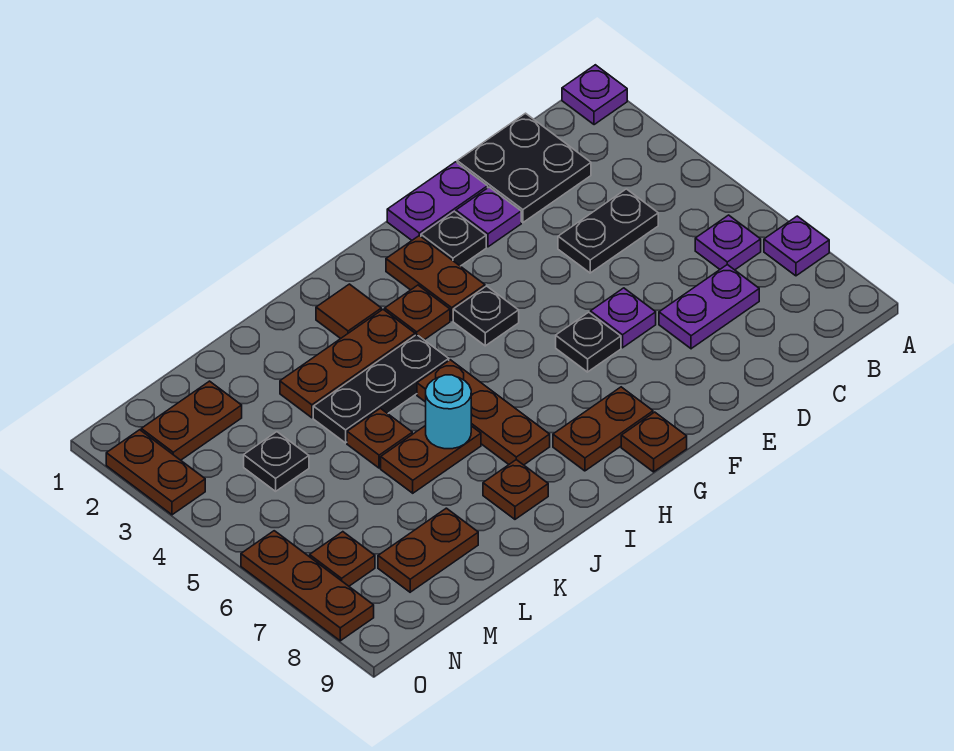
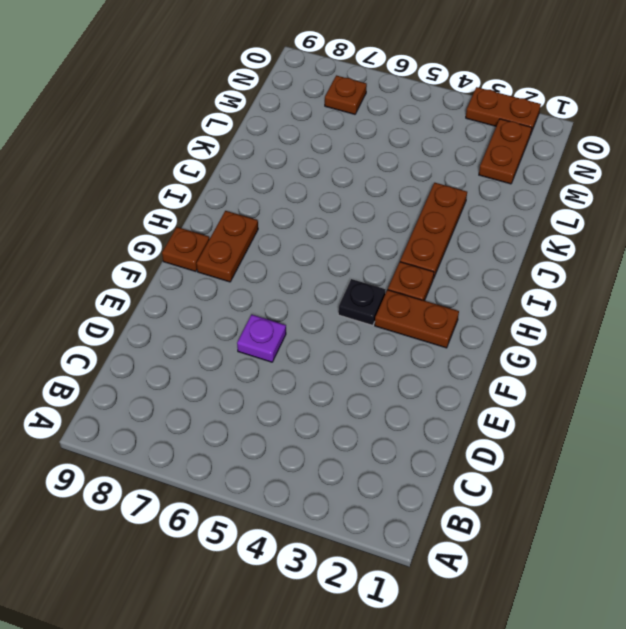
none -> purple plate A1 level 1
none -> purple plate A7 level 1
none -> purple plate B6 level 1
none -> black plate C1:D2 level 1

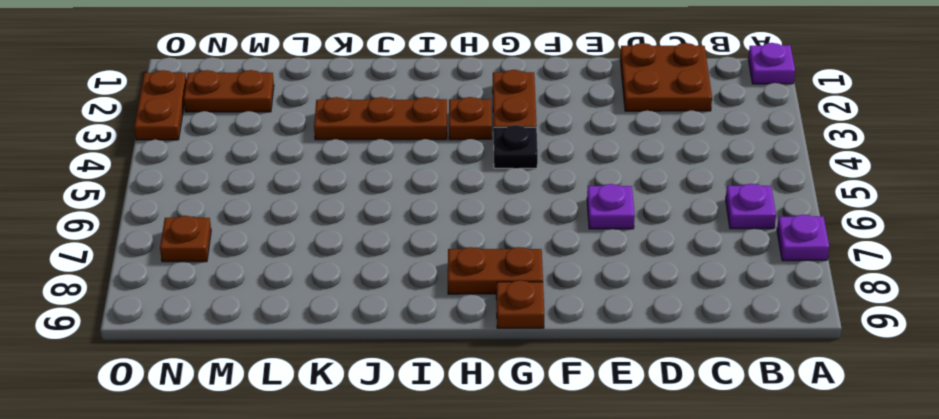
brown plate C1:D2 level 1 -> black plate C1:D2 level 1
none -> black plate C4:D4 level 1
none -> purple plate C7:D7 level 1
none -> purple plate E1:F1 level 1
none -> purple plate E2 level 1

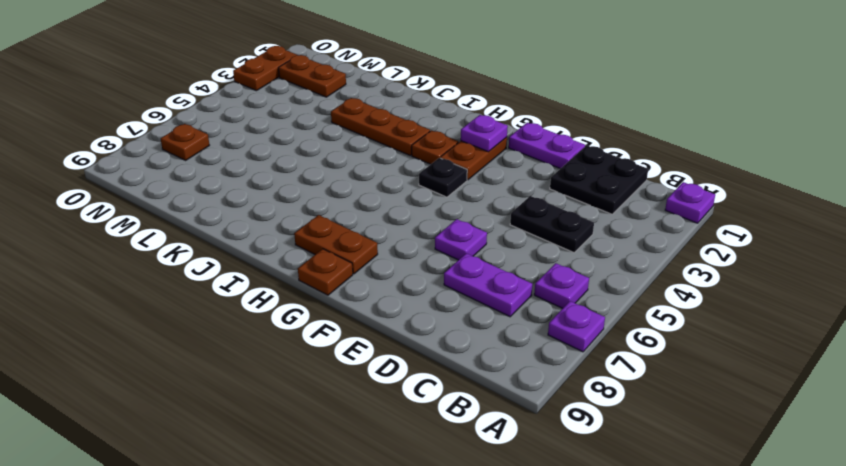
purple plate G2 level 2 -> purple plate E2 level 1
none -> black plate F2 level 1
none -> black plate F6 level 1
none -> brown tile I2 level 1
none -> black plate I4:K4 level 1

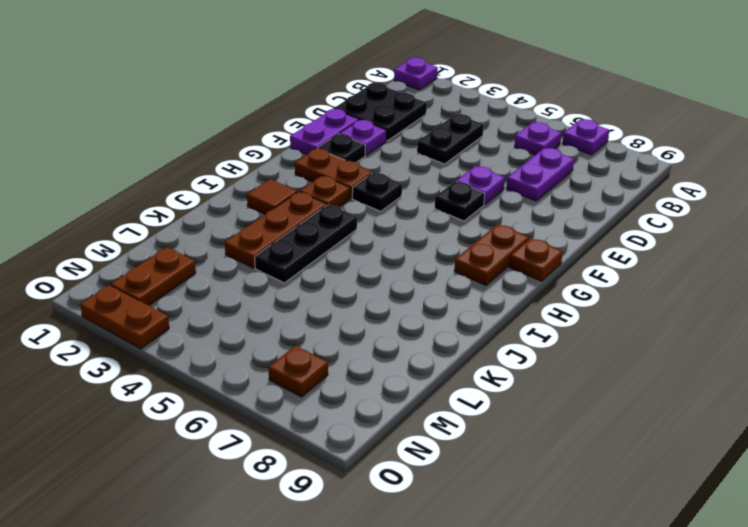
none -> brown plate I5:I7 level 1
none -> brown plate J6:K6 level 1
none -> brown plate J8 level 1
none -> brown plate K5 level 1

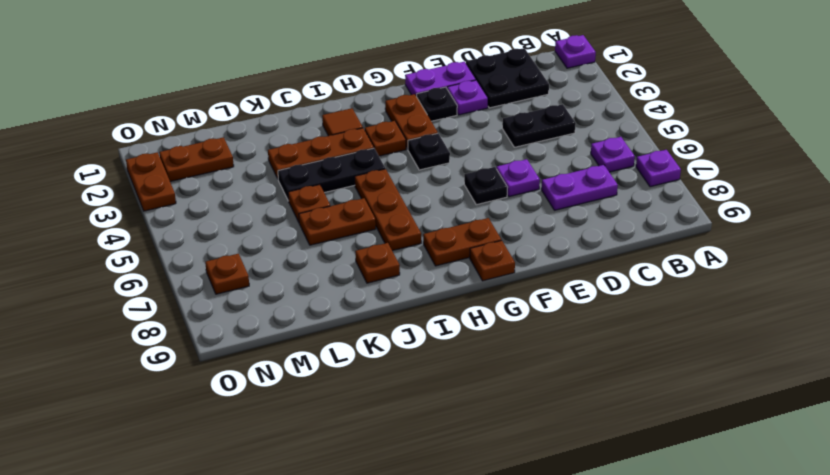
none -> brown plate L8:M8 level 1
none -> black plate M4 level 1
none -> brown plate O6:O8 level 1
none -> cyan round brick J6 level 2

